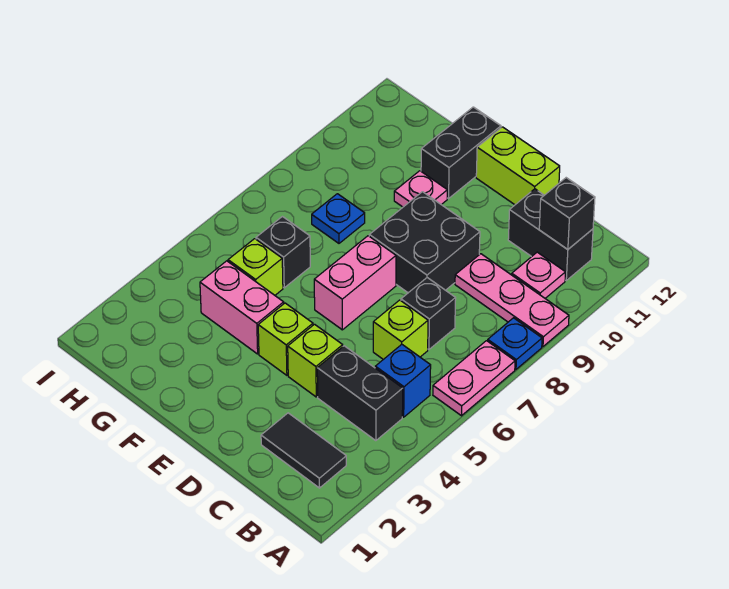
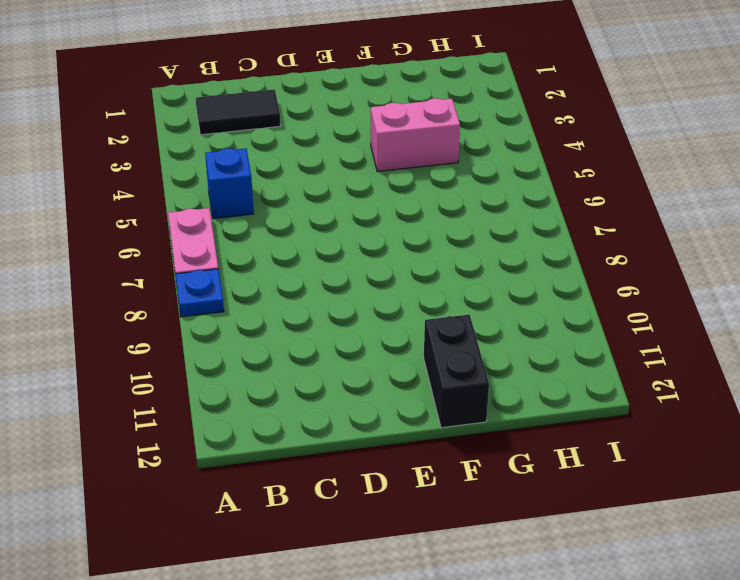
none -> pink plate A9:C9 level 1
none -> black brick B4:C4 level 1
none -> pink plate B10 level 1

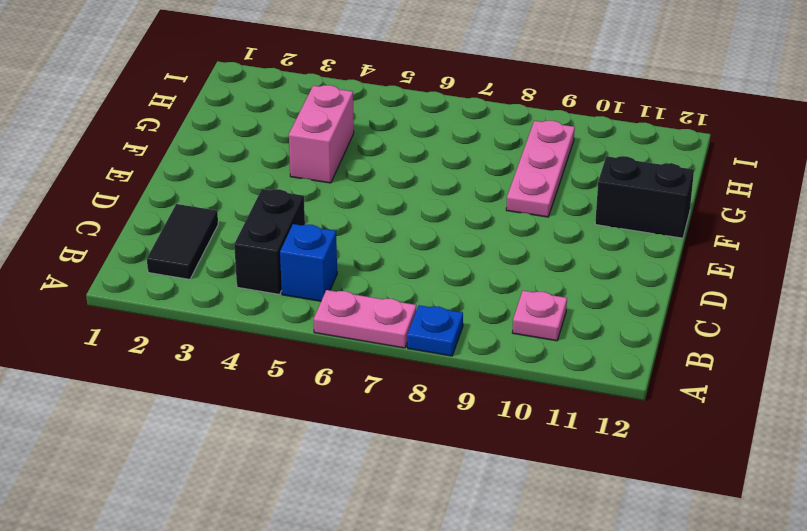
pink plate F9:H9 level 1 -> pink plate A9:C9 level 1
none -> black brick B11:C11 level 1
none -> lime brick C6 level 1
none -> black brick C7 level 1

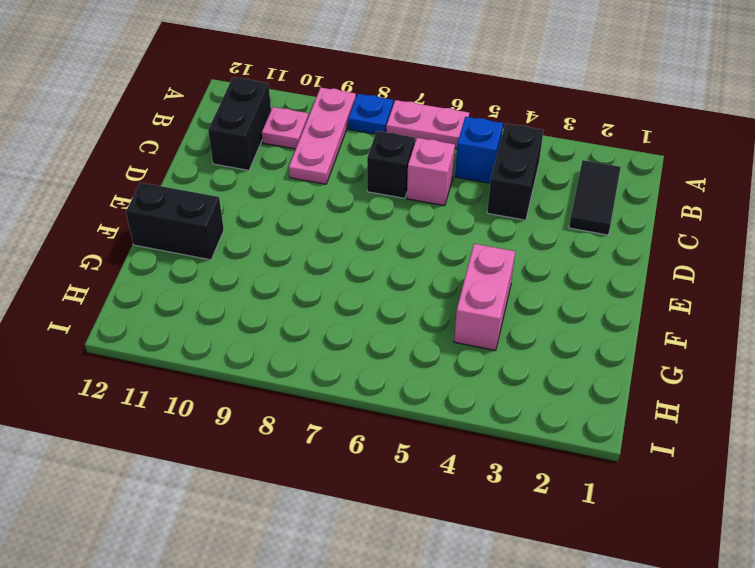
pink brick C6 level 1 -> lime brick C6 level 1
none -> lime brick D4 level 1
none -> black brick D8:E9 level 1
none -> lime brick D12:E12 level 1

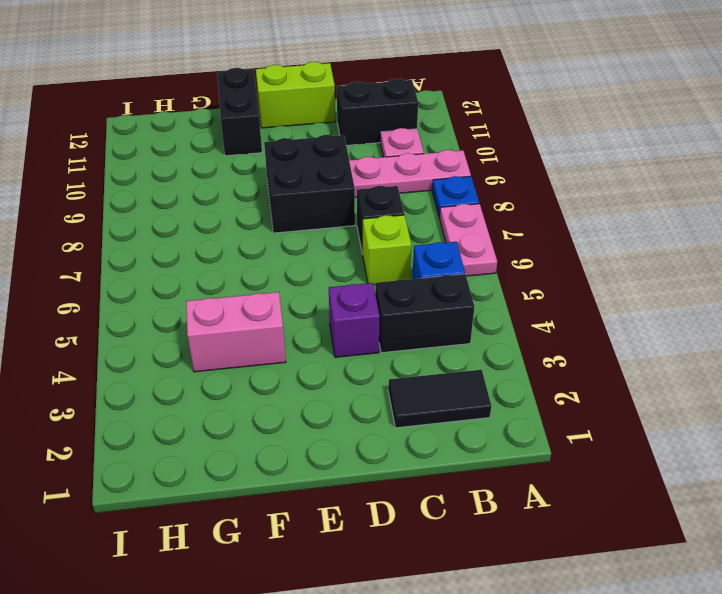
purple brick D4 level 1 -> lime brick D4 level 1
none -> lime brick E4 level 1
none -> pink brick E6:E7 level 1
none -> pink plate F10 level 1

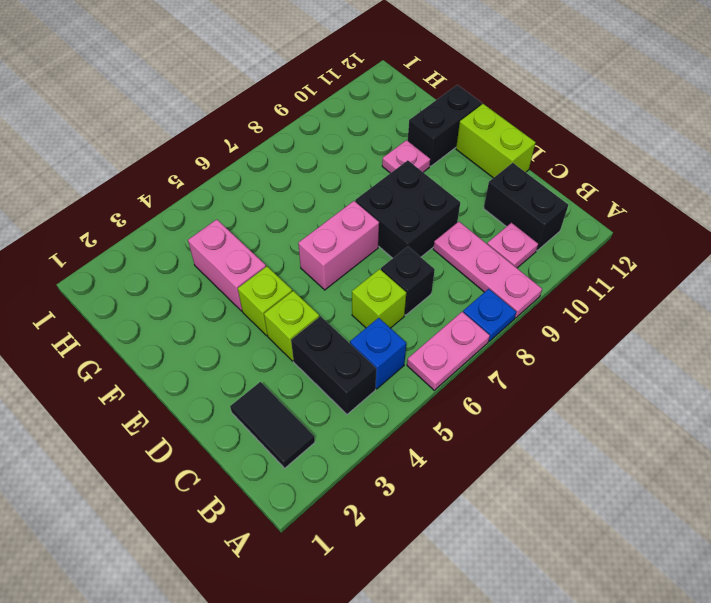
none -> lime brick G5 level 1
none -> black brick G6 level 1
none -> blue plate G8 level 1

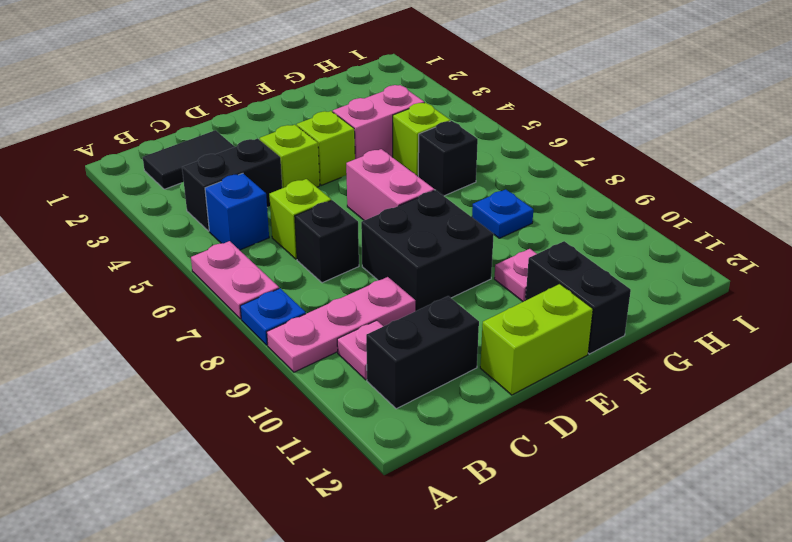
none -> black brick B11 level 2

